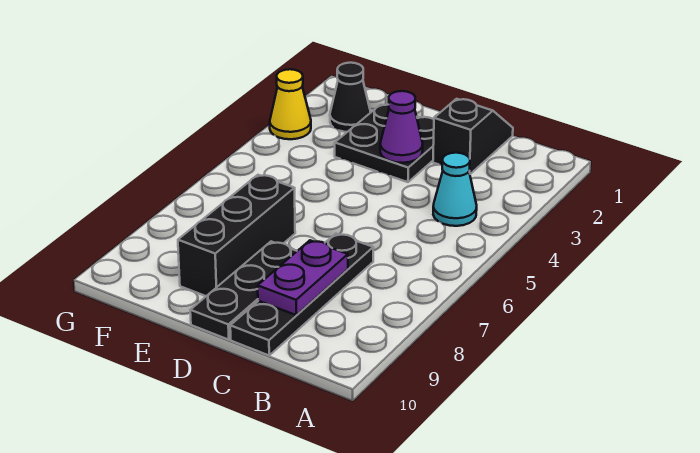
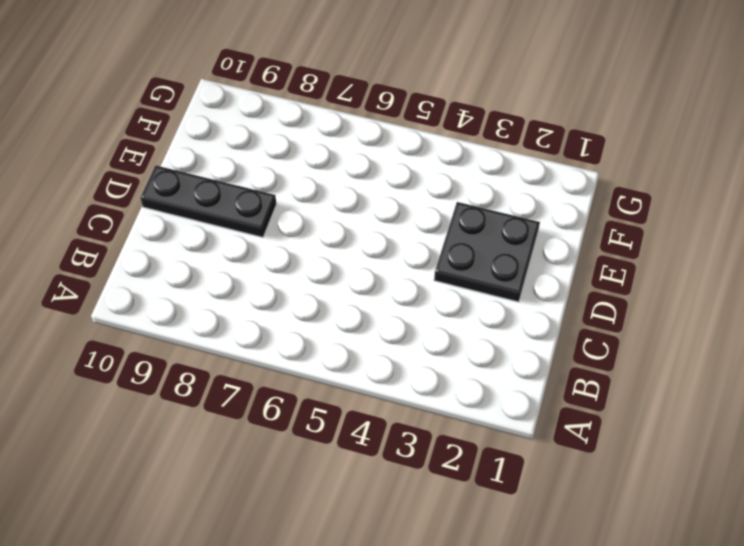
none -> cyan cone B4 level 1
none -> black slope C1:C2 level 1 top 2

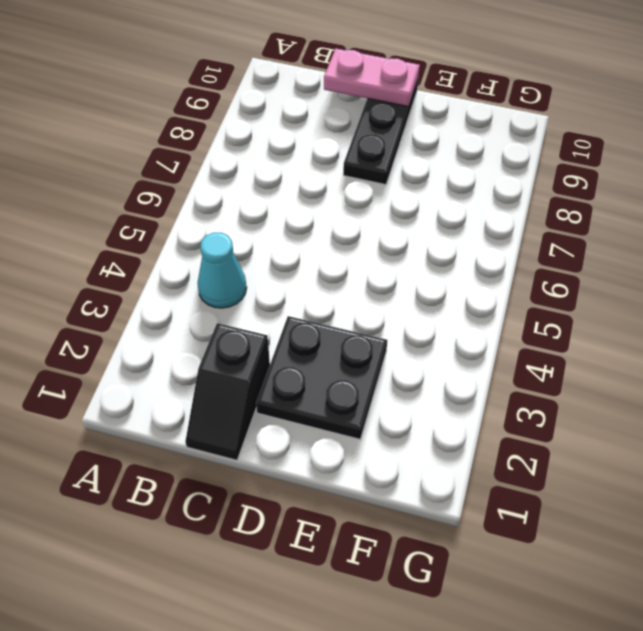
pink plate C10:D10 level 2 -> none
none -> black plate C7:C10 level 1
none -> black brick E7:E9 level 1

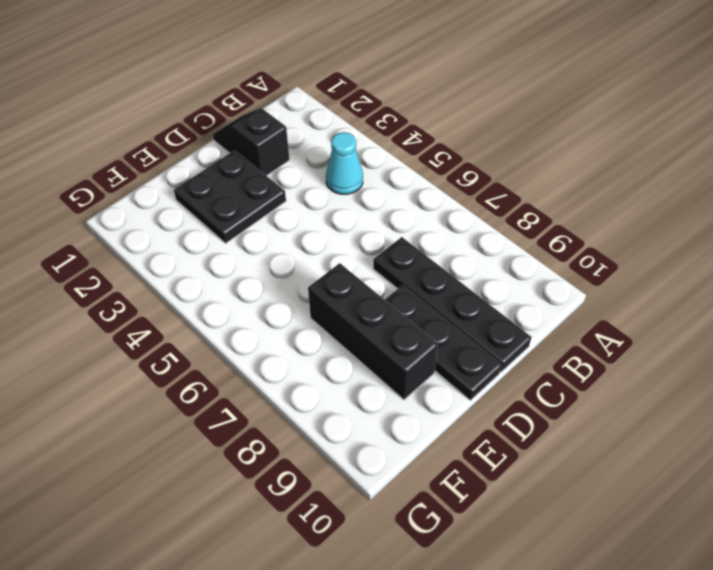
none -> black cone F2 level 1
none -> yellow cone G3 level 1

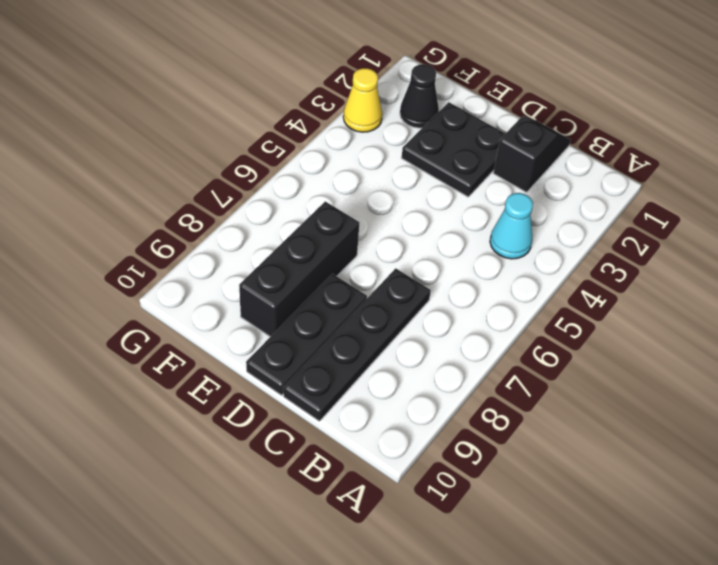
none -> purple plate C8:C9 level 2
none -> purple cone D3 level 2

